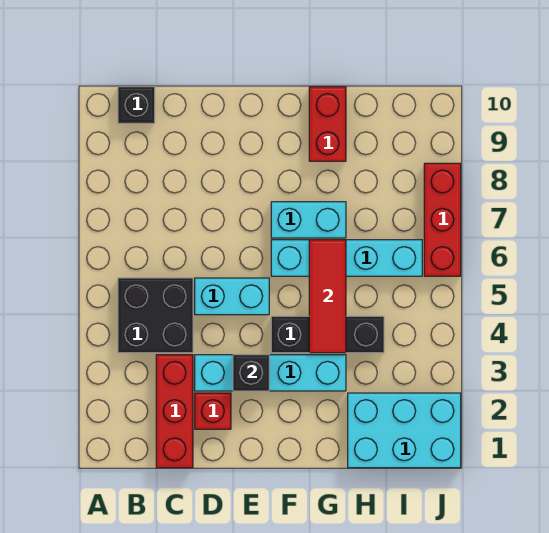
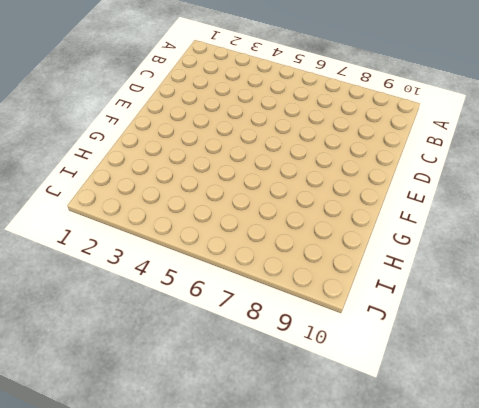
none -> black brick B4:C5 level 1
none -> black brick B10 level 1
none -> red brick C1:C3 level 1

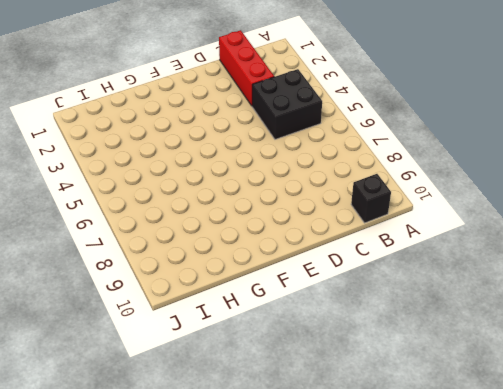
none -> red brick D2 level 1
none -> cyan brick D3:G3 level 1
none -> cyan brick D5:E5 level 1

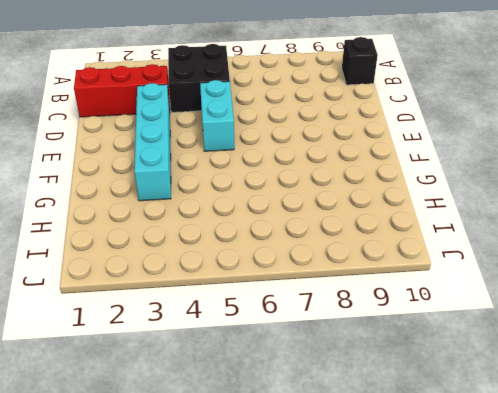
none -> red brick D2 level 1
none -> black brick F4:H4 level 1
none -> cyan brick F6:I6 level 1

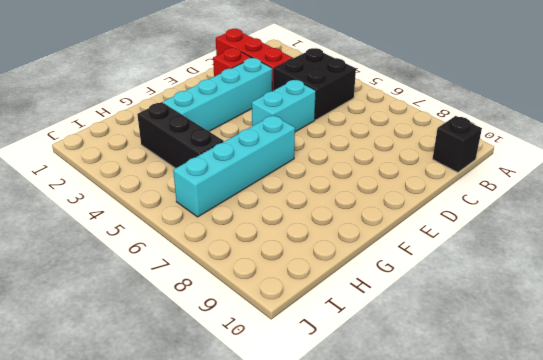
black brick H3:H5 level 1 -> black brick F4:H4 level 1
none -> cyan brick F7:G7 level 1
none -> red brick G9:G10 level 1
none -> cyan brick H1:J2 level 1

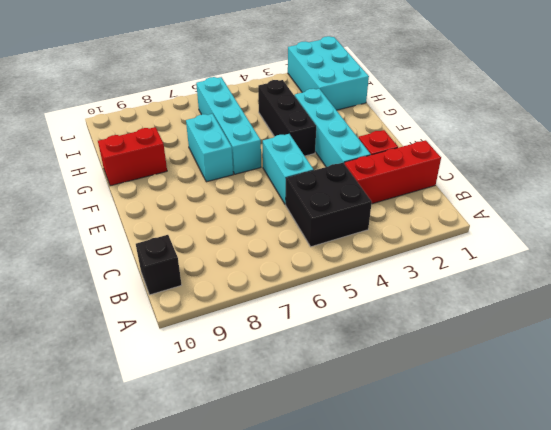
none -> red brick J6:J8 level 1
none -> black brick E3 level 2
none -> red tile G4:G6 level 2

